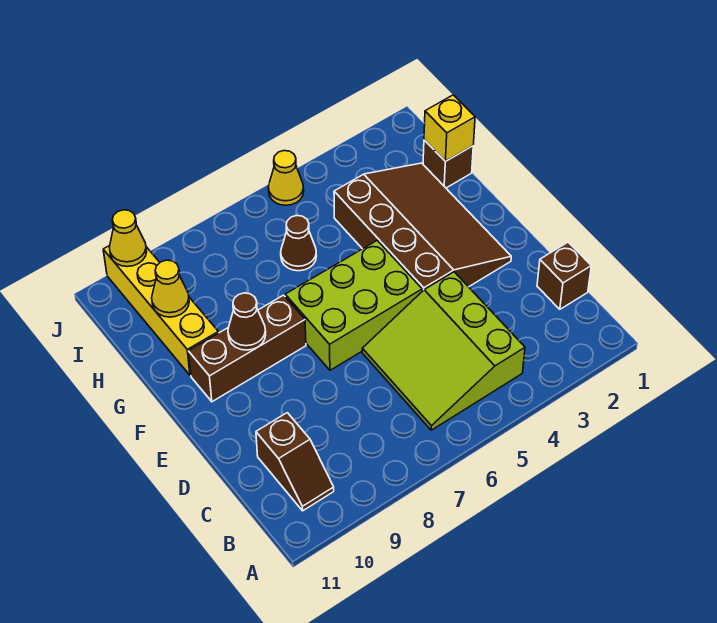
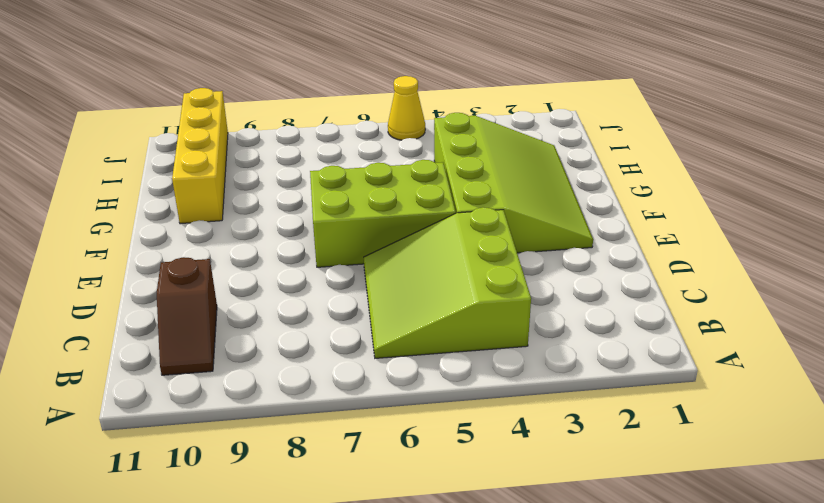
lime slope E2:H4 level 1 top 4 -> brown slope E2:H4 level 1 top 4
none -> brown brick C1 level 1
none -> brown brick F8:F10 level 1
none -> brown brick H1 level 1

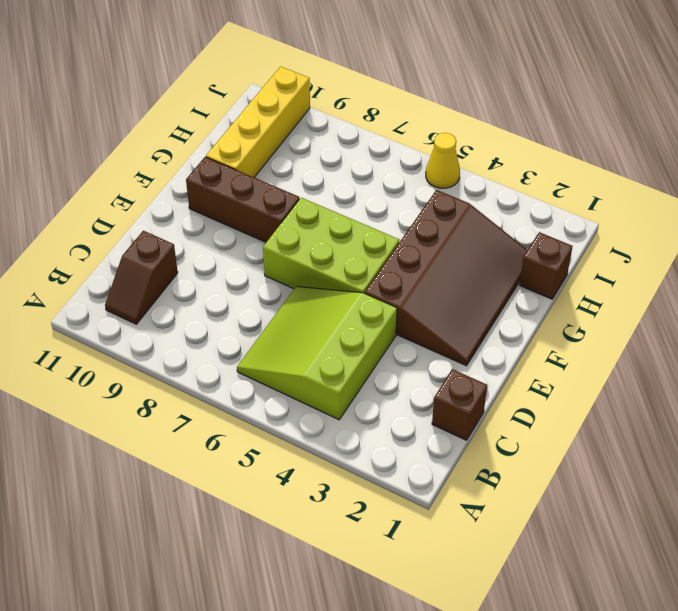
none -> brown cone H6 level 1
none -> brown cone F9 level 2
none -> yellow brick H1 level 2

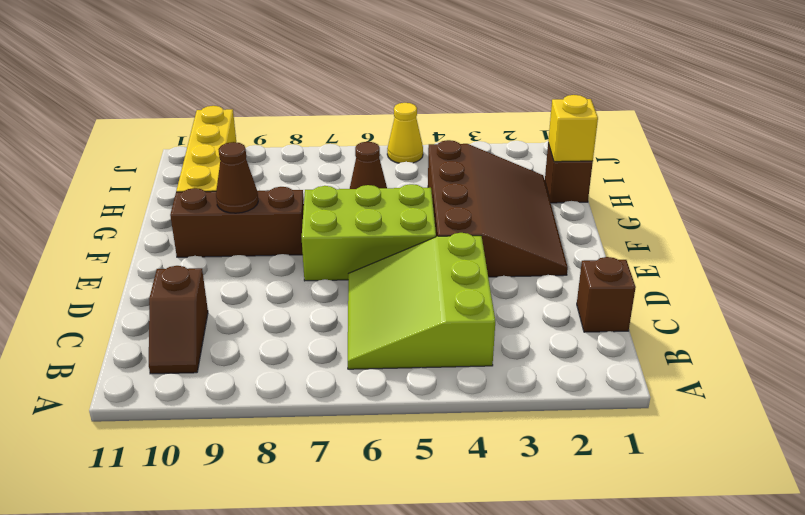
none -> yellow cone H10 level 2
none -> yellow cone J10 level 2

